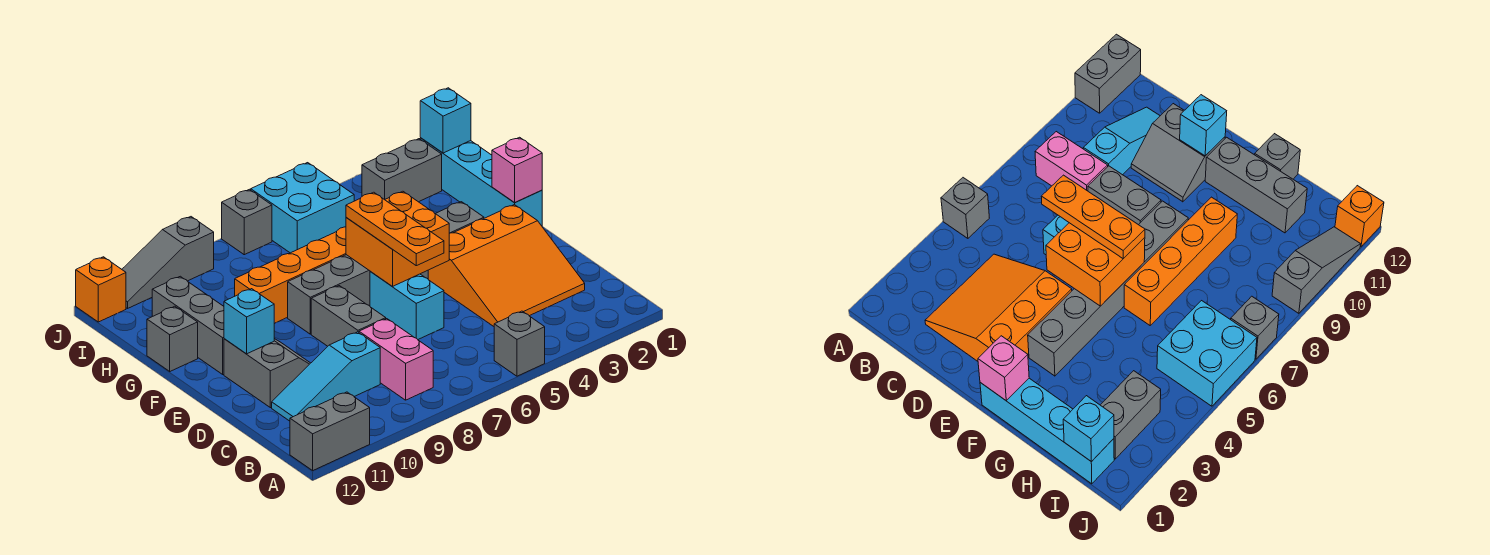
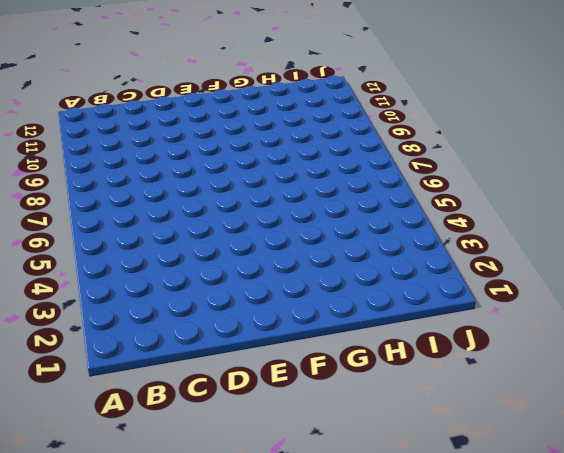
none -> grey brick A5 level 1
none -> grey brick A11:A12 level 1
none -> pink brick B8:C8 level 1

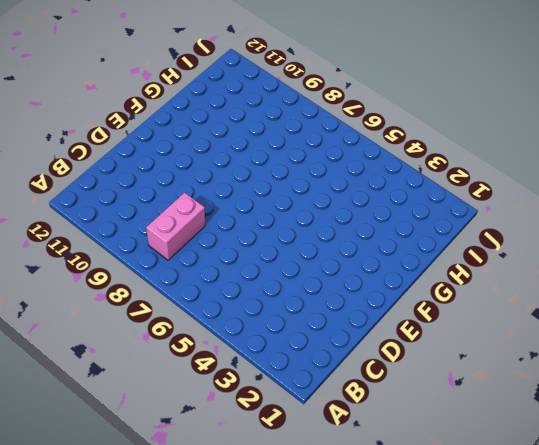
none -> grey brick A5 level 1
none -> grey brick A11:A12 level 1
none -> orange slope C2:E4 level 1 top E

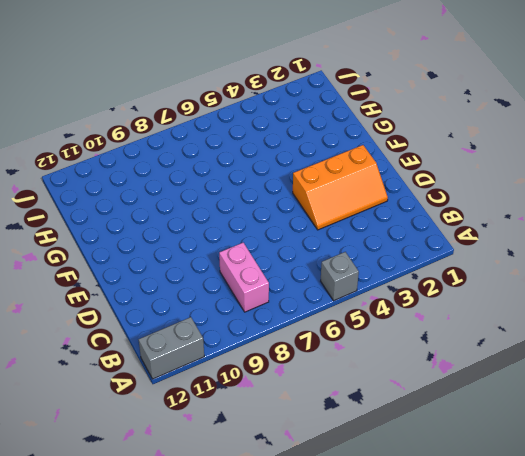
orange slope D2:E4 level 1 top E -> orange slope C2:E4 level 1 top E
none -> cyan slope C9:C11 level 1 top 9
none -> cyan brick D6:E6 level 1
none -> grey brick D8:E8 level 1

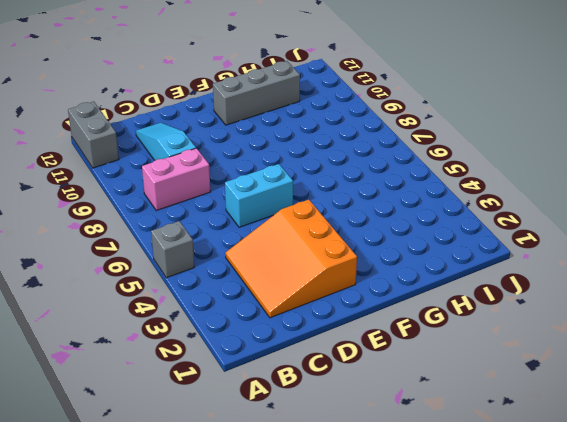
none -> grey brick D8:E8 level 1
none -> grey slope D10:E11 level 1 top 11
none -> cyan brick F1:I1 level 1

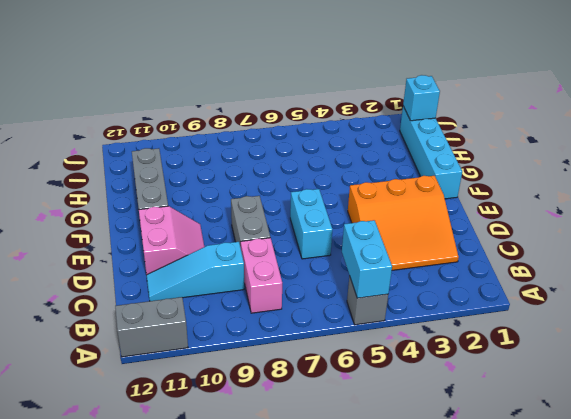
cyan brick A5:B5 level 2 -> none
pink slope D10:E11 level 1 top 11 -> grey slope D10:E11 level 1 top 11
none -> grey brick F3:F8 level 1
none -> orange brick G6:G9 level 1
none -> grey brick G12 level 1

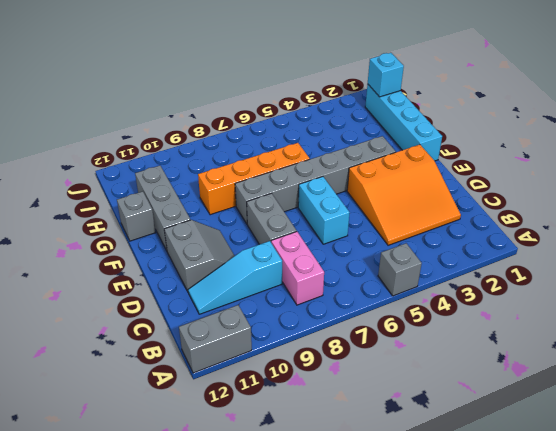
none -> grey brick I2:I3 level 1
none -> cyan brick I5:J6 level 1
none -> grey brick J7 level 1

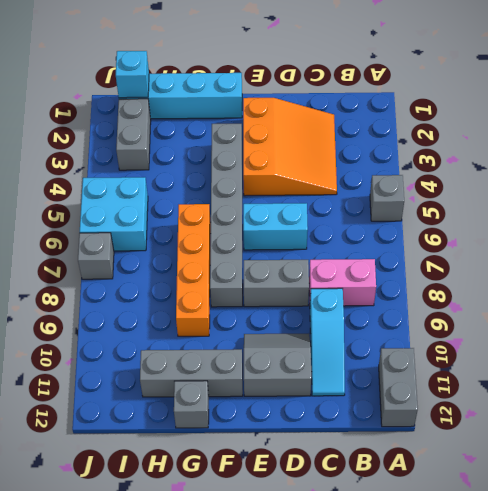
none -> grey slope J9:J11 level 1 top 9
none -> orange brick J12 level 1
none -> orange brick E5:F6 level 2

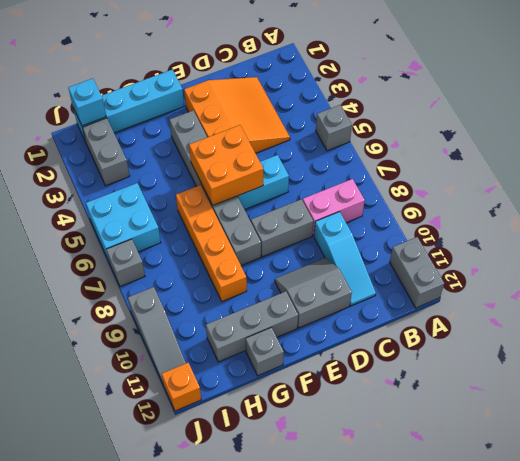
none -> cyan brick E11 level 2
none -> pink brick F1 level 2
none -> orange plate D6:F6 level 3

